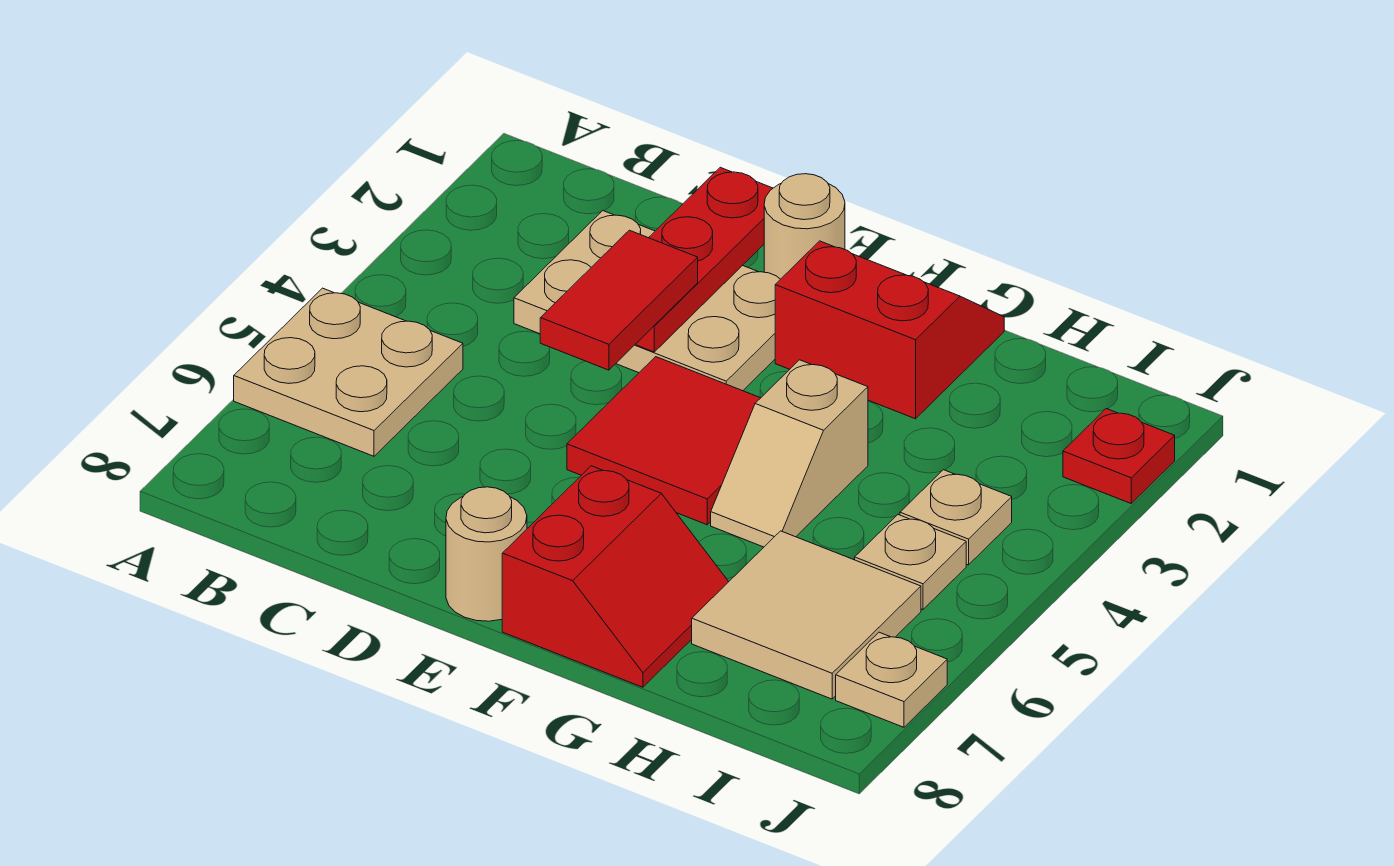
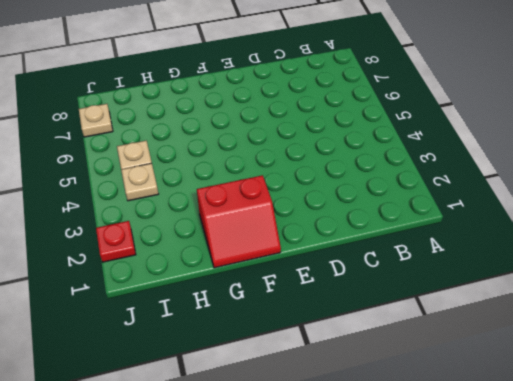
none -> tan plate A5:B6 level 1
none -> tan plate C2:E3 level 1
none -> tan round brick E1 level 1

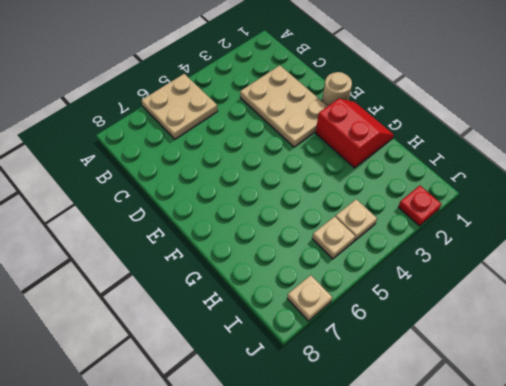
none -> red tile E4:F5 level 1
none -> tan round brick E8 level 1
none -> red slope F7:G8 level 1 top F

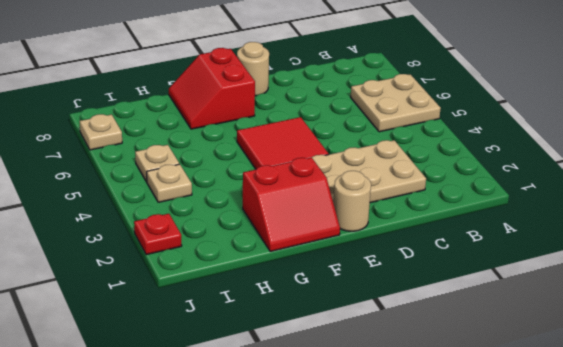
none -> tan slope G4:G5 level 1 top 4
none -> tan tile H6:I7 level 1
none -> red plate D1:D3 level 2

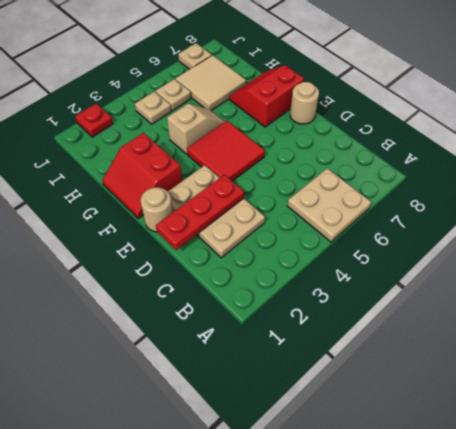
none -> red tile D3:D4 level 3

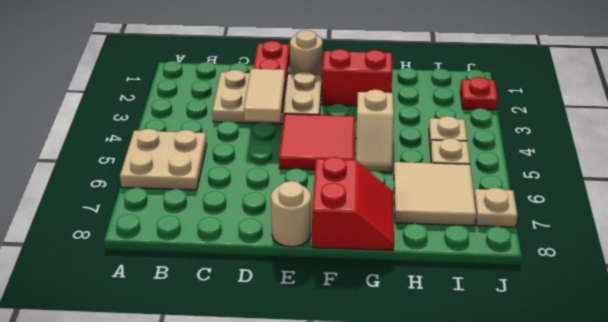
tan tile D3:D4 level 3 -> red tile D3:D4 level 3

